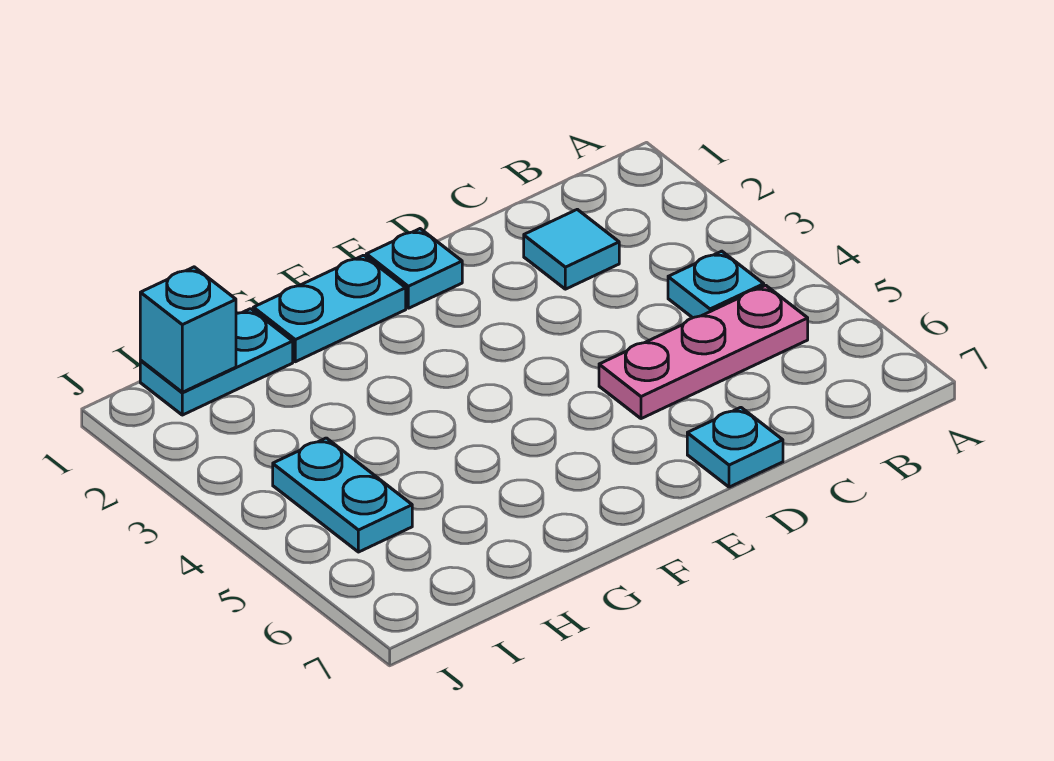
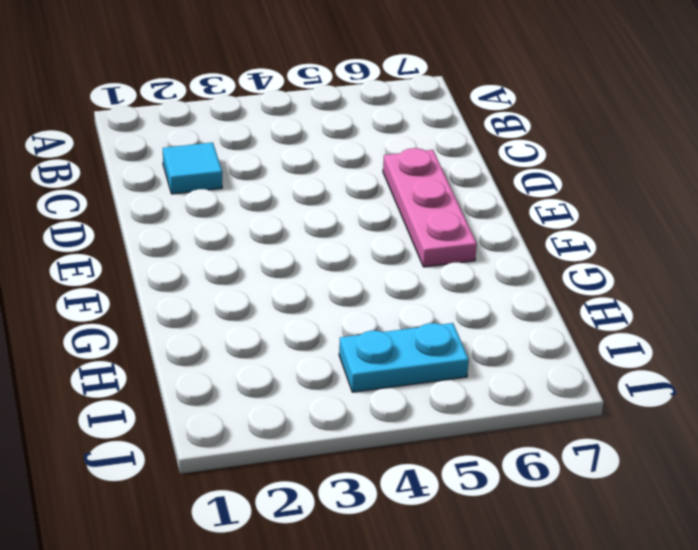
pink plate D6:F6 level 1 -> pink plate B5:D5 level 1
none -> cyan plate B4 level 1
none -> cyan plate D7 level 1

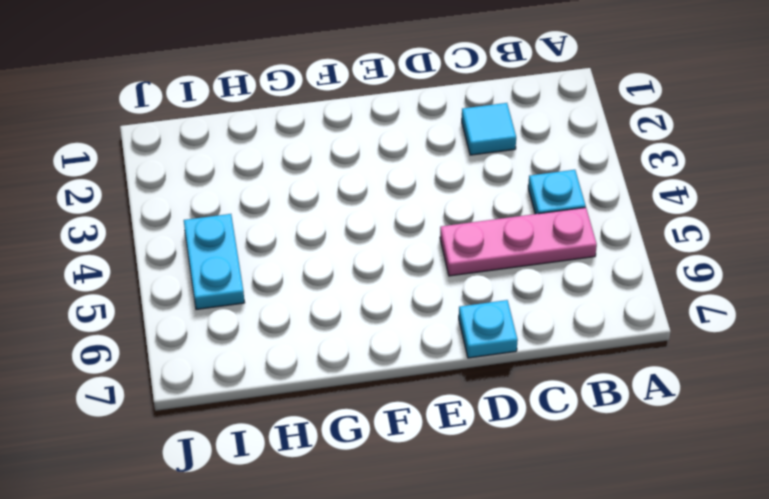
none -> cyan plate E1 level 1
none -> cyan plate F1:G1 level 1

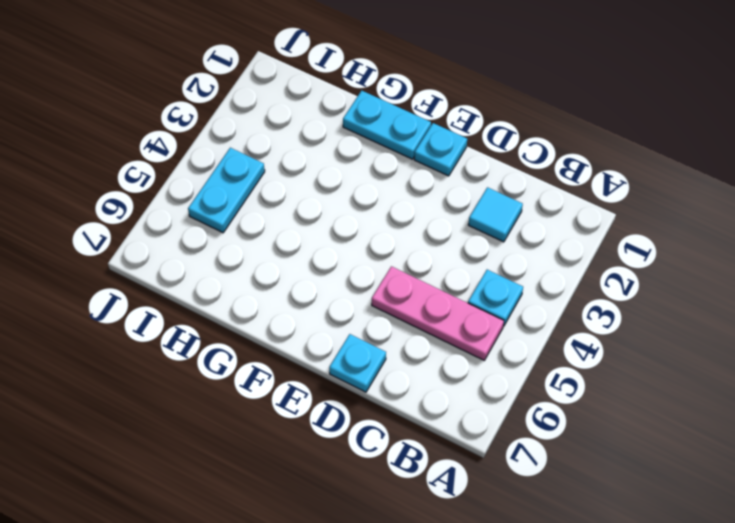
none -> cyan plate H1:I1 level 1
none -> cyan brick I1 level 2

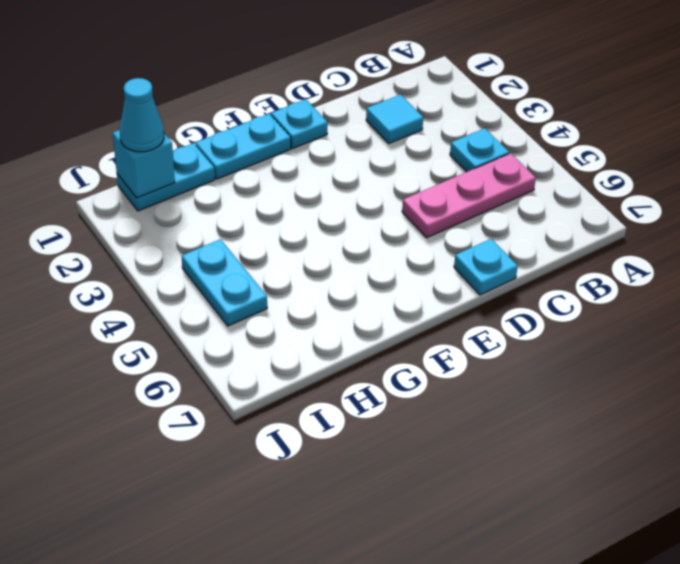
cyan cone I1 level 3 -> none

